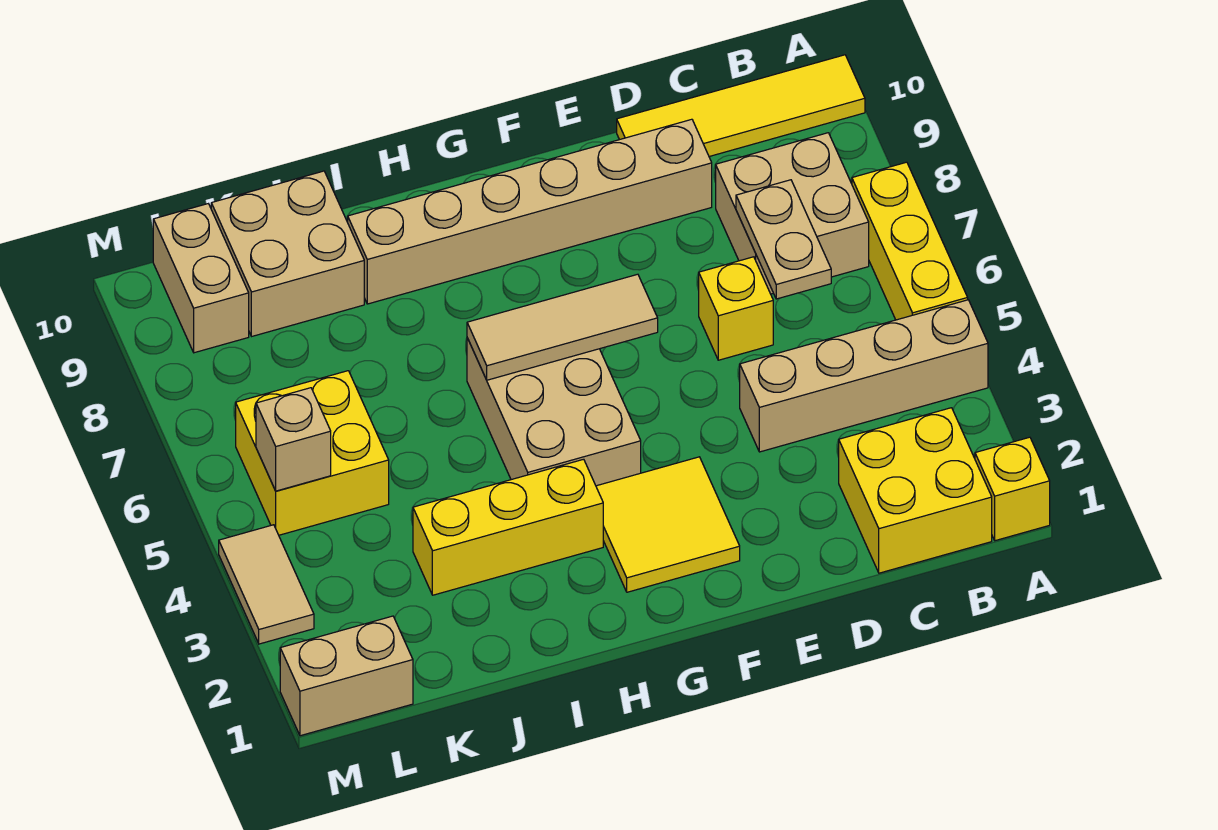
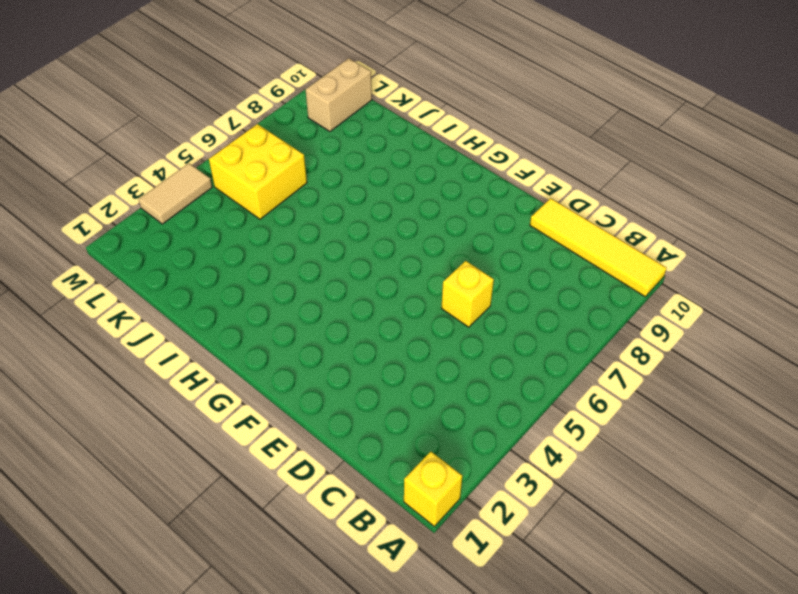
none -> tan brick A4:D4 level 1
none -> yellow brick A5:A7 level 1
none -> yellow brick B1:C2 level 1

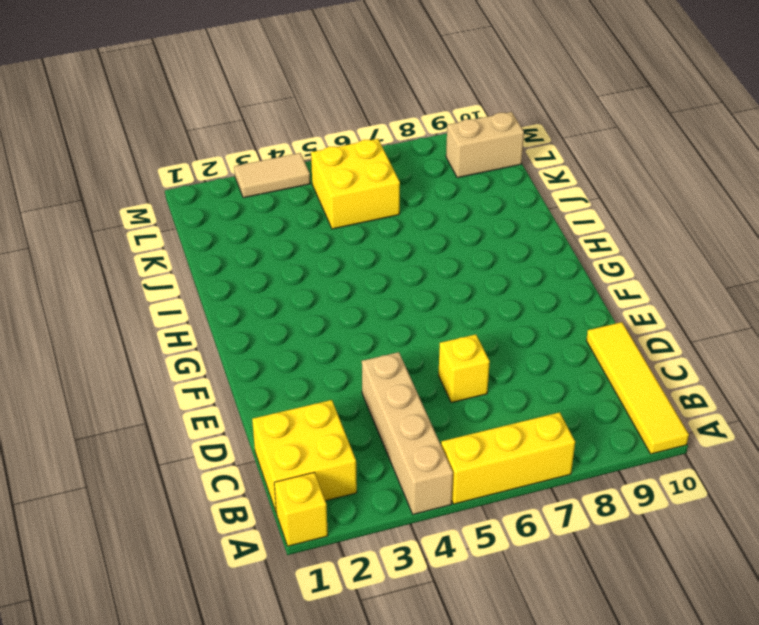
none -> tan brick B7:C8 level 1
none -> tan brick D9:I9 level 1
none -> yellow tile F2:G3 level 1

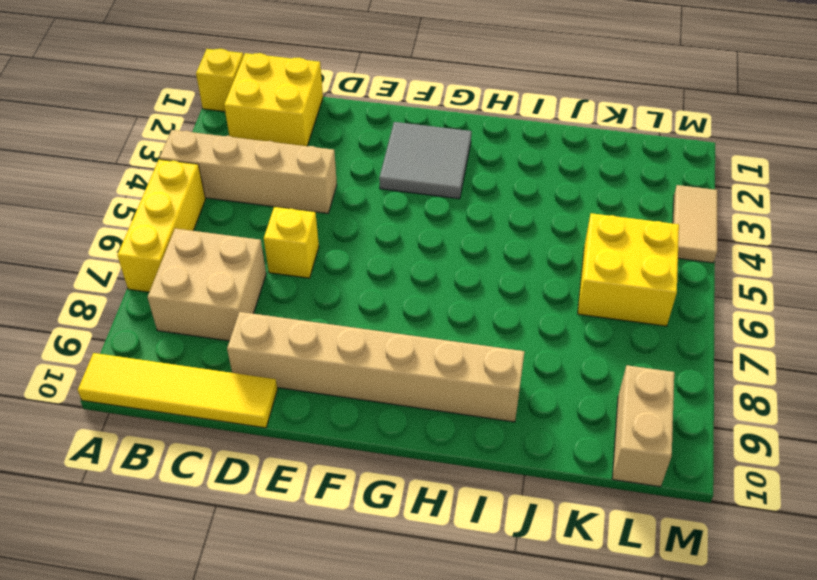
grey tile F2:G3 level 1 -> yellow tile F2:G3 level 1
none -> tan brick G4:H6 level 1
none -> yellow brick H3:J3 level 1
none -> tan brick J9:K10 level 1

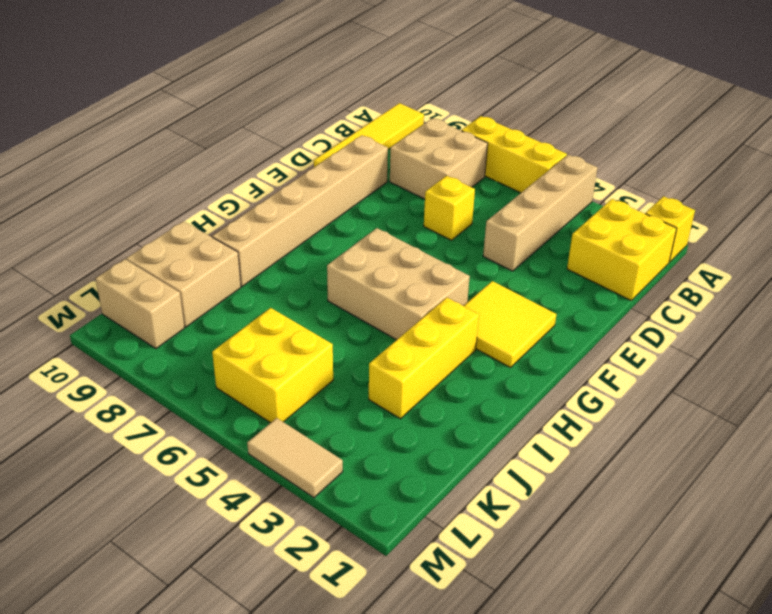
none -> tan brick L1:M1 level 1
none -> tan plate C6:C7 level 2
none -> tan tile F6:H6 level 2

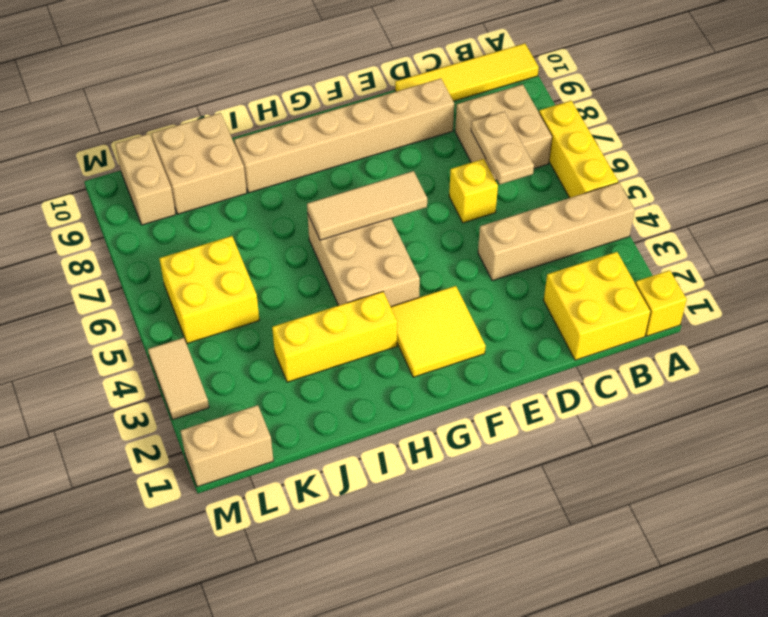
none -> tan brick L5 level 2

